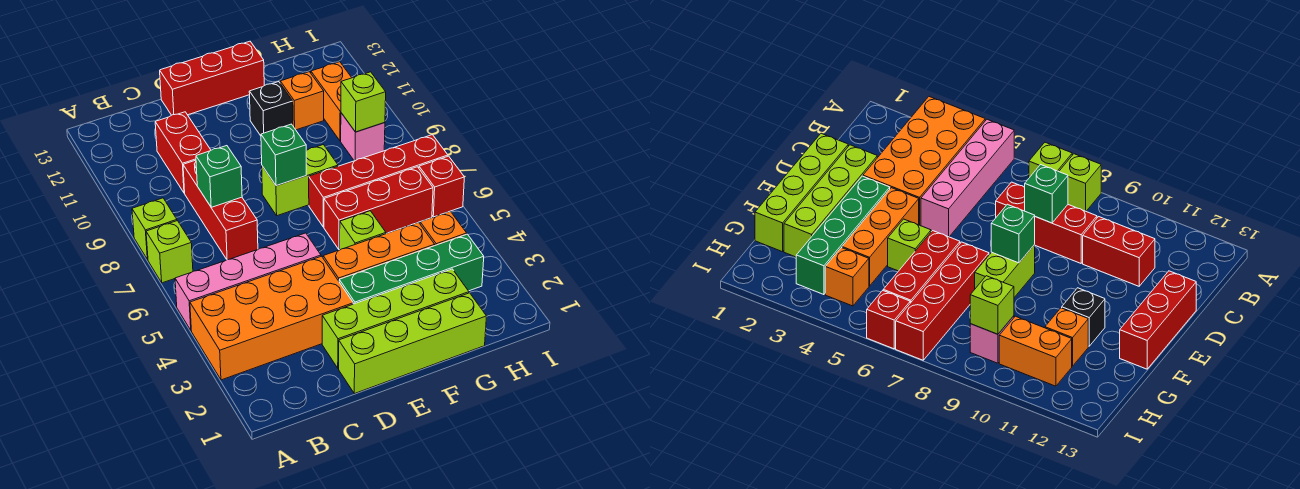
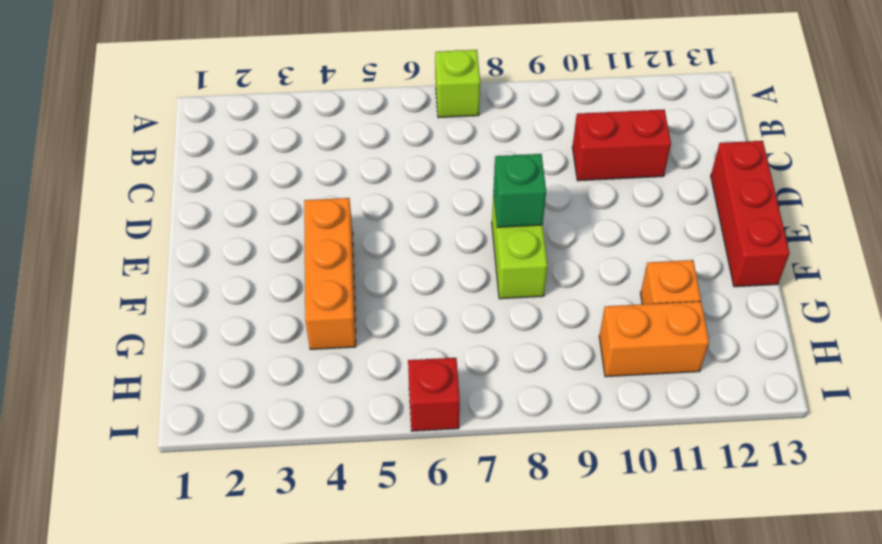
none -> orange brick A3:D4 level 1
none -> pink brick A5:D5 level 1
none -> lime brick A8 level 1

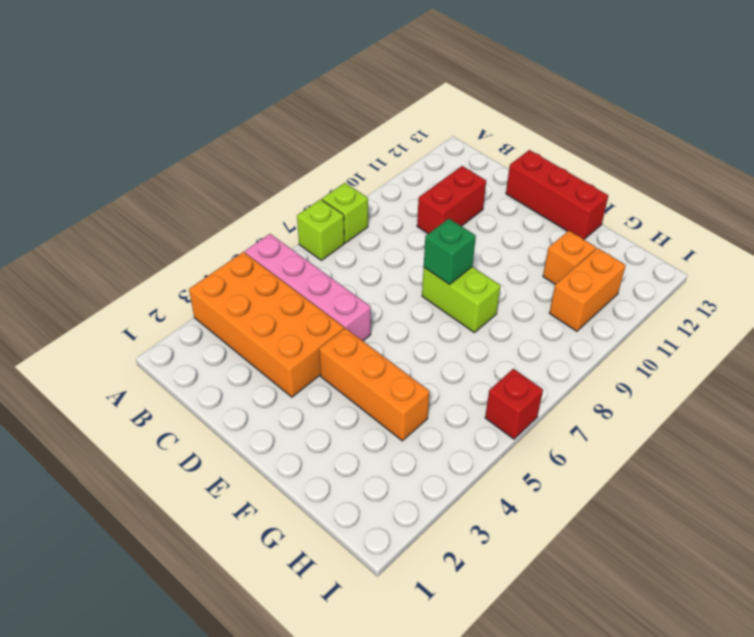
none -> red brick C7:C9 level 1
none -> lime brick D1:G1 level 1
none -> lime brick D2:G2 level 1

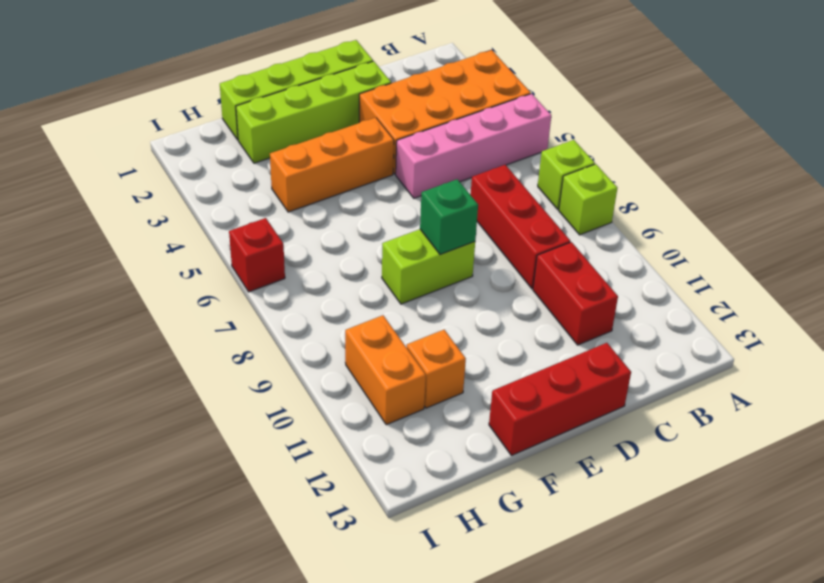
none -> green brick E3:H3 level 1
none -> lime brick F5 level 1
none -> red brick F6:H6 level 1

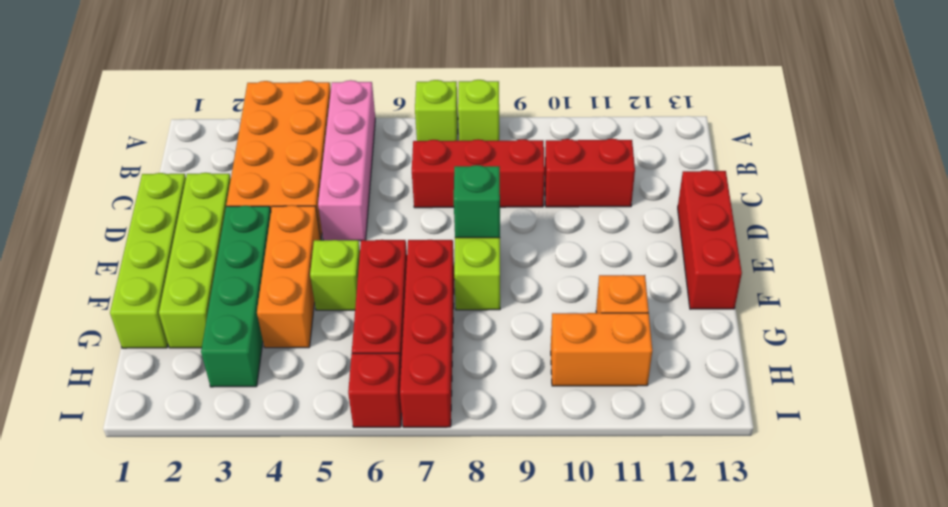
none -> black brick F11 level 1
none -> orange brick H4 level 1
none -> pink brick H9 level 1

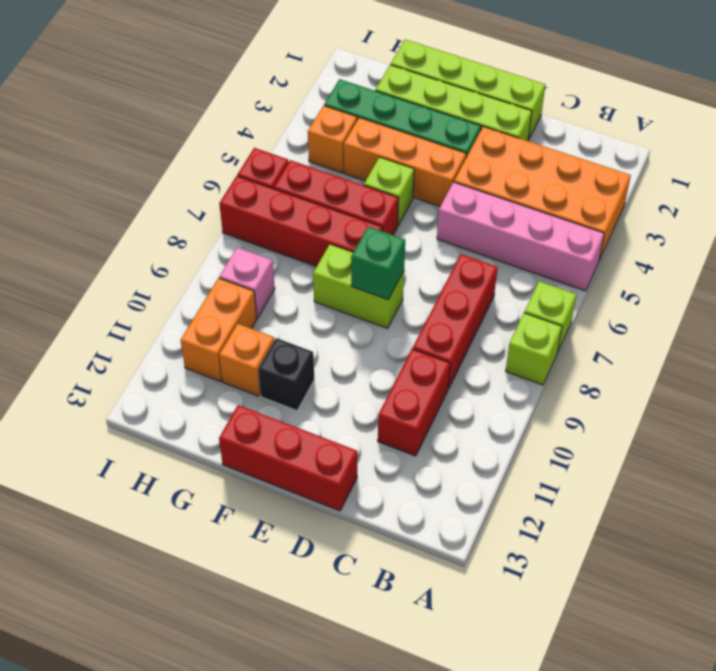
none -> green brick C8 level 2
none -> lime brick H9 level 2

